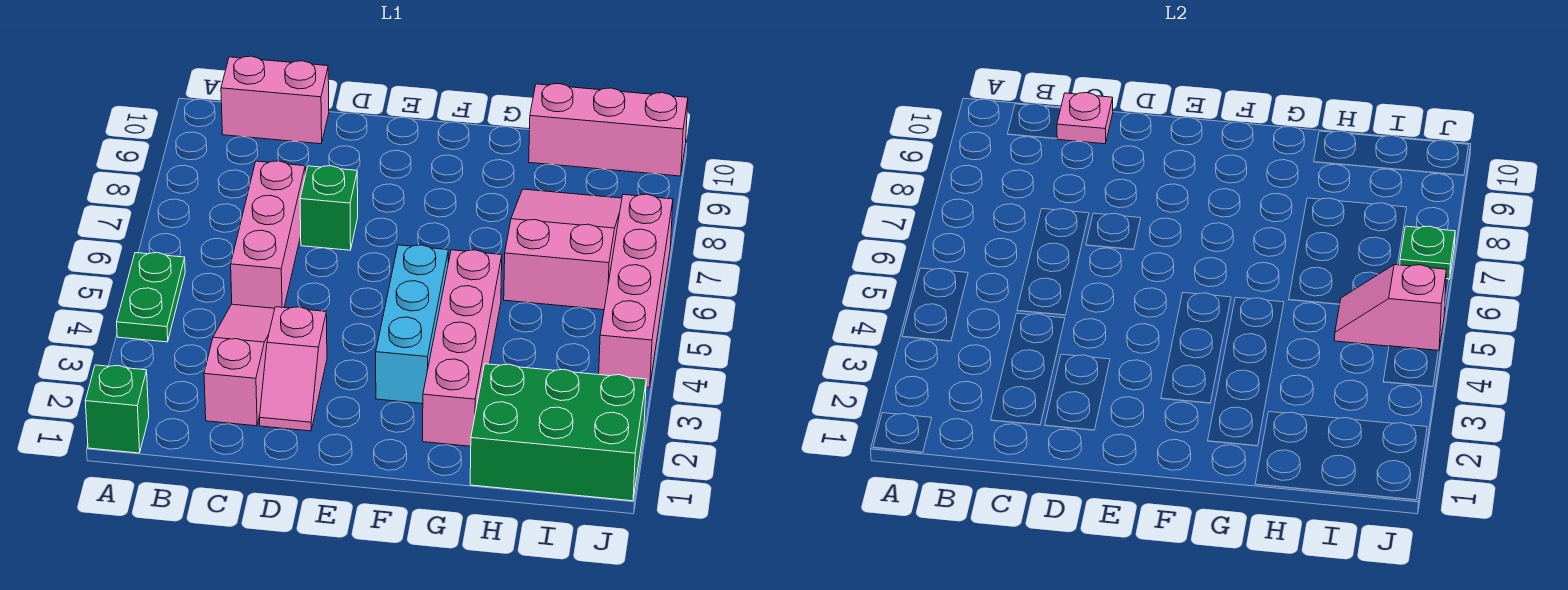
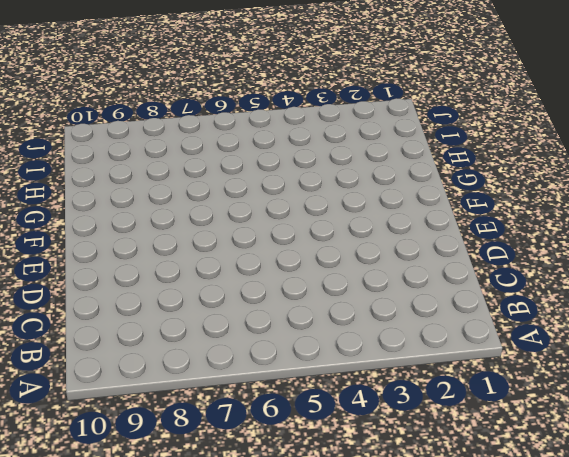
none -> green brick A1 level 1
none -> green plate A4:A5 level 1
none -> pink brick B10:C10 level 1

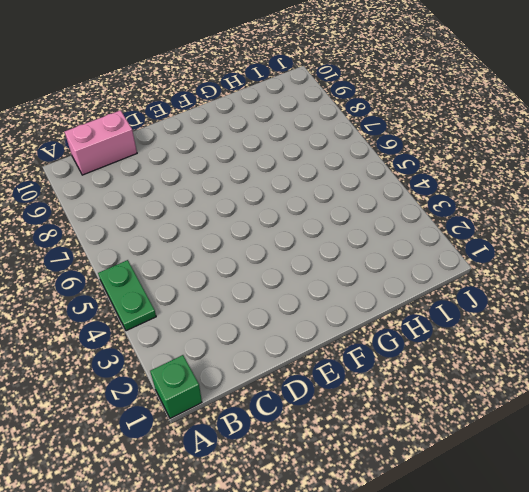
none -> pink slope C2:C4 level 1 top 2
none -> pink brick C5:C7 level 1
none -> pink slope D2:D3 level 1 top 3

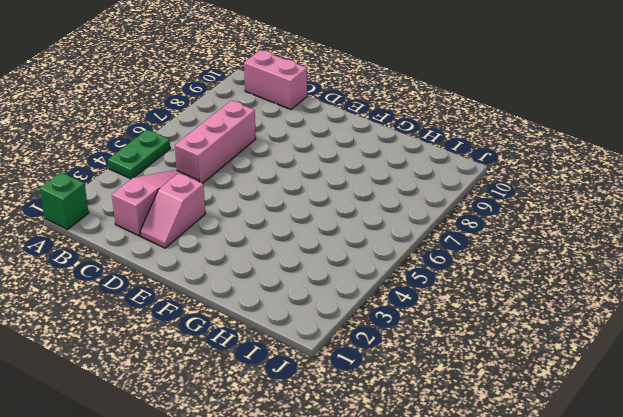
none -> green brick D7 level 1
none -> cyan brick F3:F5 level 1
none -> pink brick G2:G5 level 1

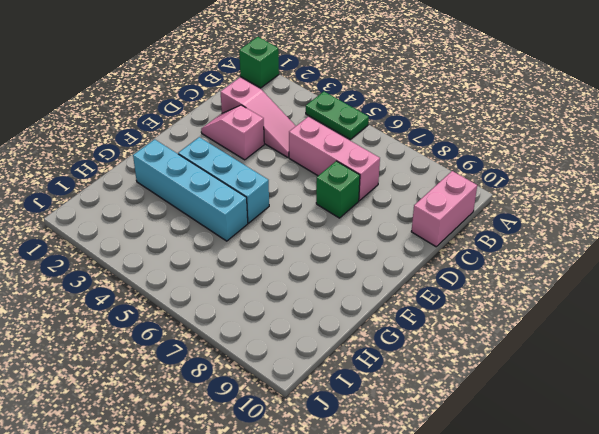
cyan brick G2:G5 level 1 -> pink brick G2:G5 level 1
none -> green brick H1:J2 level 1
none -> pink slope H6:I8 level 1 top 6
none -> pink brick H10:J10 level 1

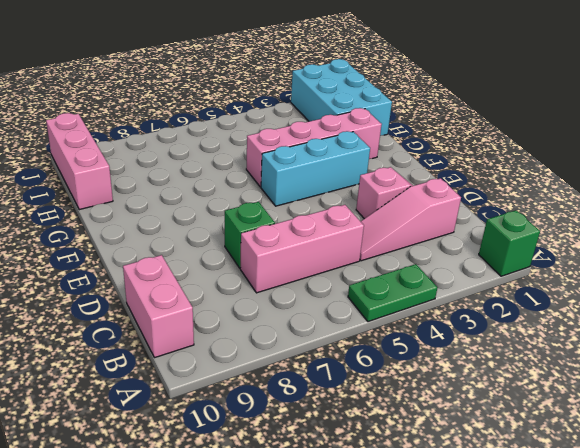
cyan brick H1:J2 level 1 -> green brick H1:J2 level 1
none -> pink slope H6:I8 level 1 top 6
none -> pink brick J4:J7 level 1
none -> pink plate C10 level 2

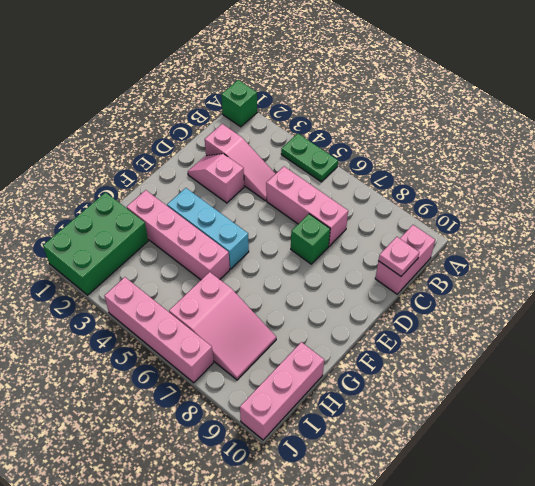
none -> pink slope I5:J5 level 2 top J
none -> green plate J7 level 2

